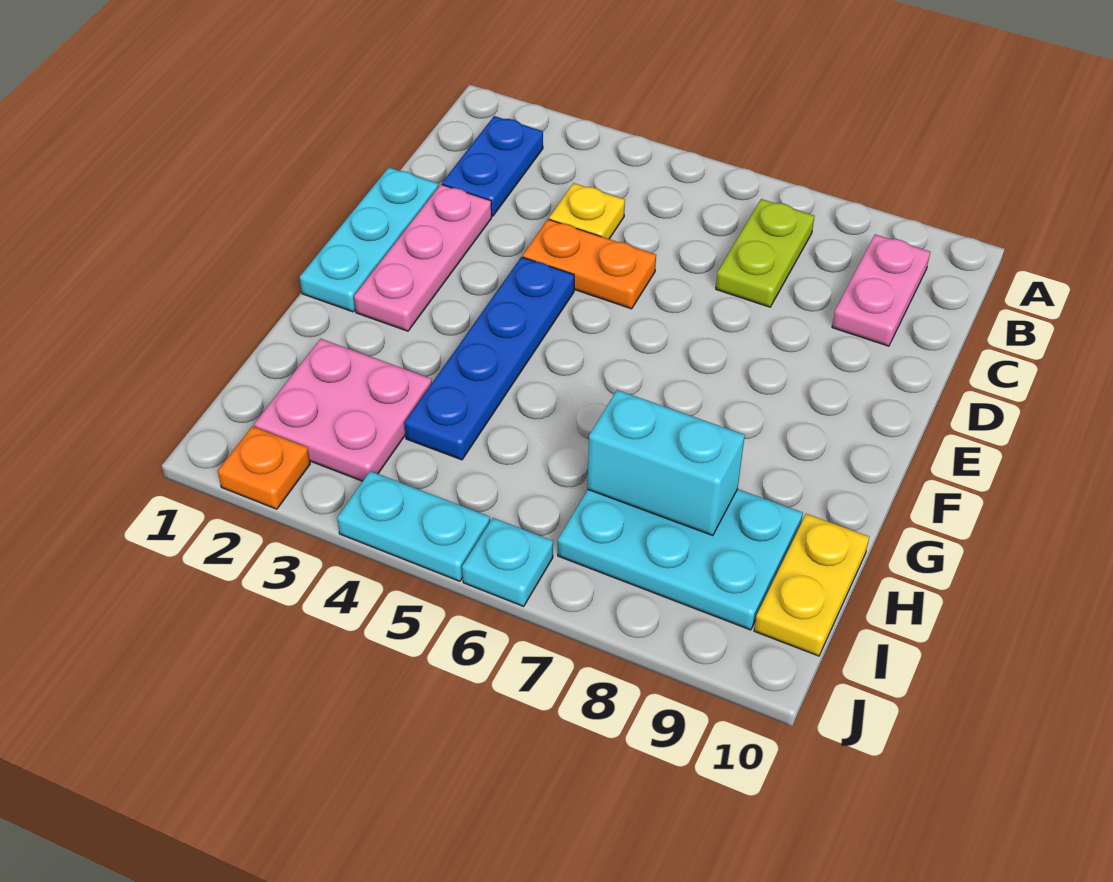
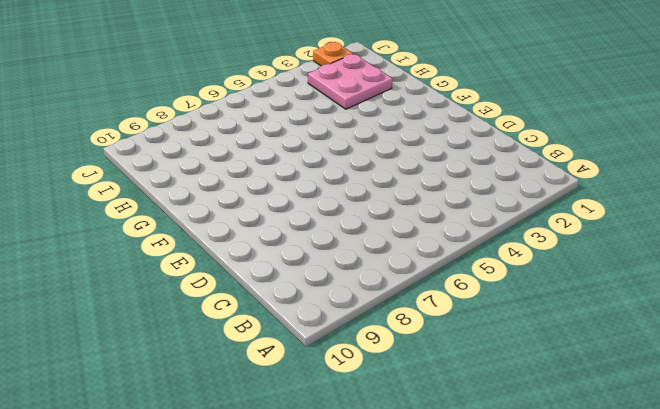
none -> blue plate B2:C2 level 1
none -> lime plate B7:C7 level 1
none -> pink plate B9:C9 level 1

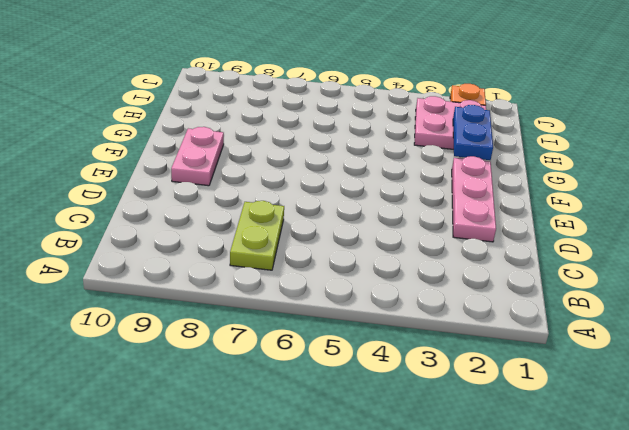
pink plate E9:F9 level 1 -> pink plate B9:C9 level 1
blue plate G2:H2 level 2 -> blue plate B2:C2 level 1
none -> yellow plate C4 level 1
none -> cyan plate D1:F1 level 1
none -> orange plate D4:D5 level 1

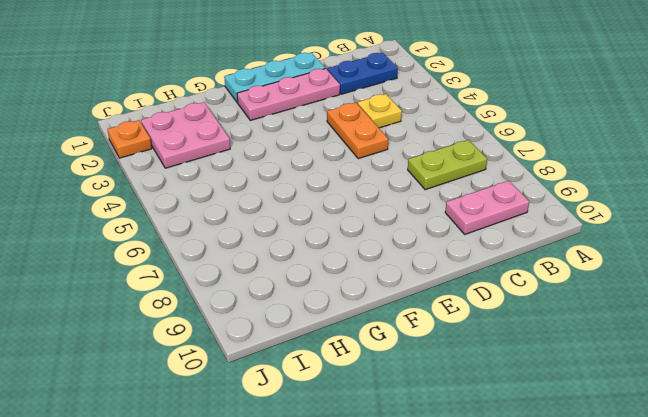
none -> blue plate E4:H4 level 1
none -> cyan plate H7:I9 level 1
none -> yellow plate H10:I10 level 1

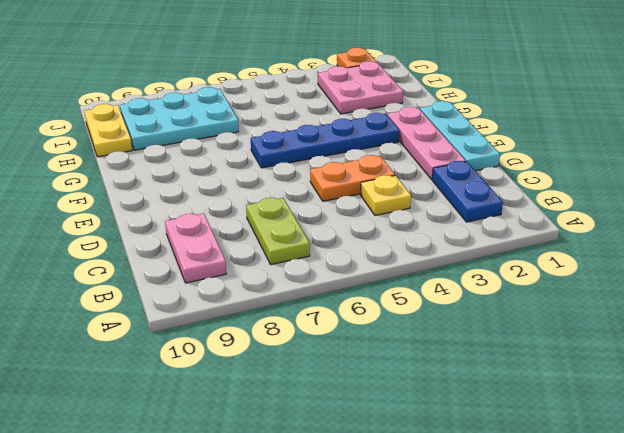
blue plate F3:F6 level 1 -> blue plate E4:H4 level 1
none -> cyan plate J4:J5 level 1
none -> cyan plate J6 level 1
none -> cyan brick H7:H8 level 2

